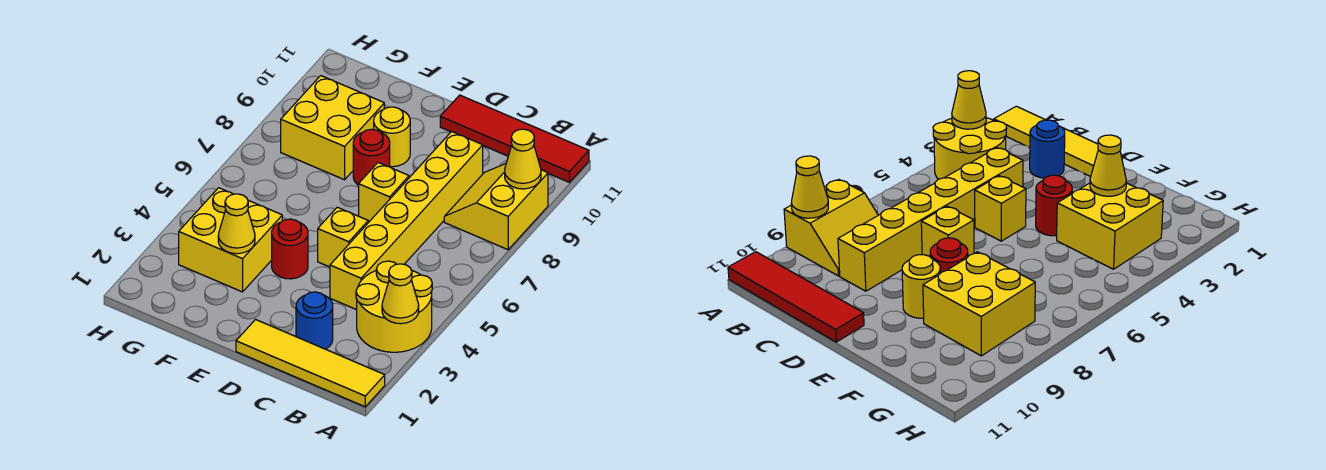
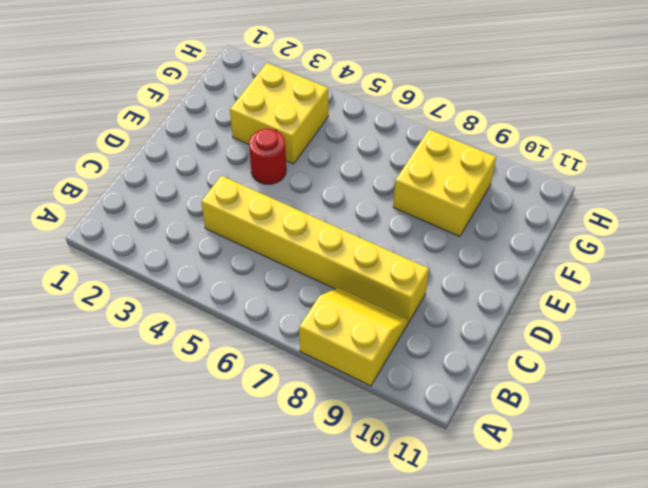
none -> yellow tile A1:D1 level 1
none -> yellow round brick A3:B4 level 1
none -> red tile A11:D11 level 1

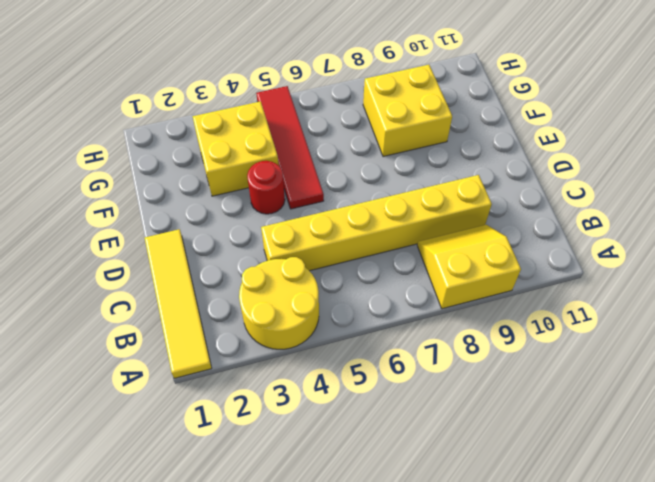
red tile E5:H5 level 1 -> red tile A11:D11 level 1
none -> blue round brick C2 level 1
none -> yellow brick D5 level 1
none -> yellow brick D7 level 1

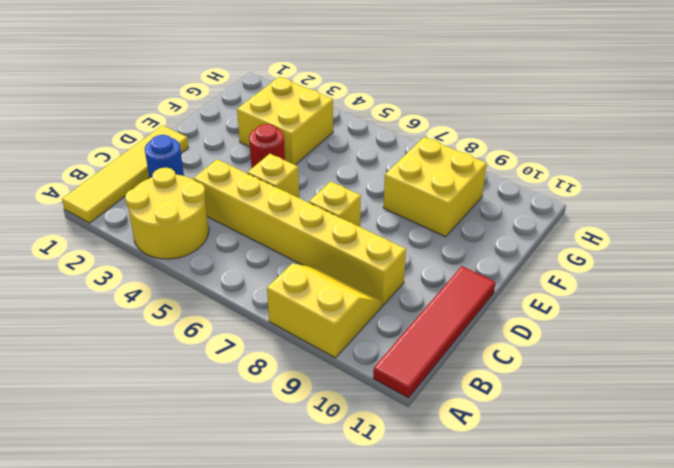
none -> red round brick E8 level 1
none -> yellow round brick E9 level 1
none -> yellow cone A3 level 2

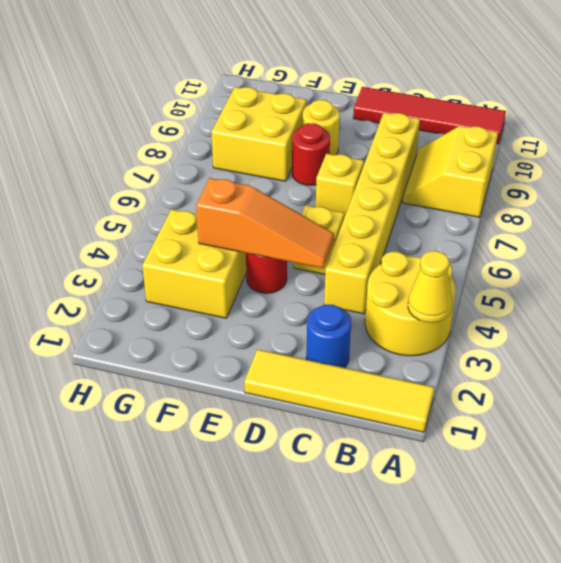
orange slope D4:F4 level 2 top F -> none
none -> yellow cone A9 level 2
none -> yellow cone F3 level 2

